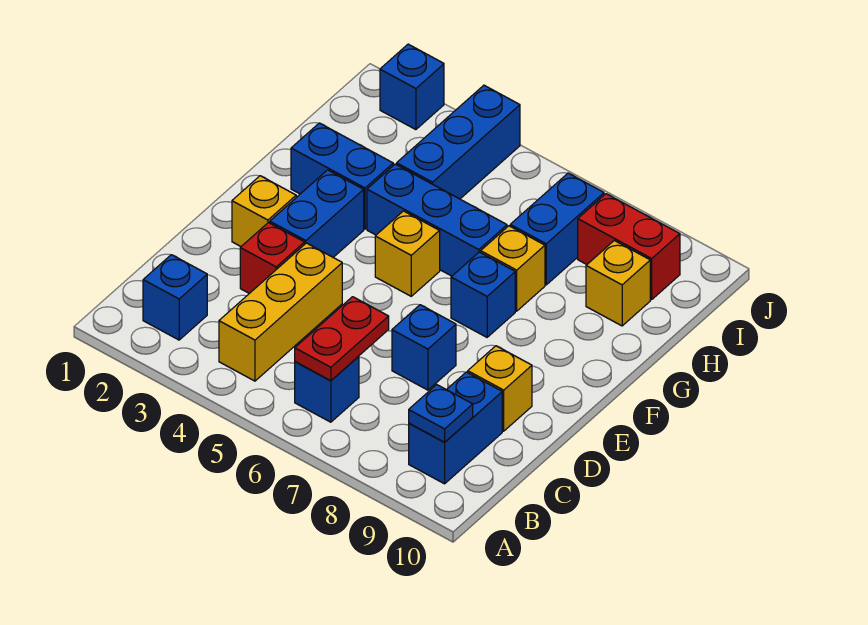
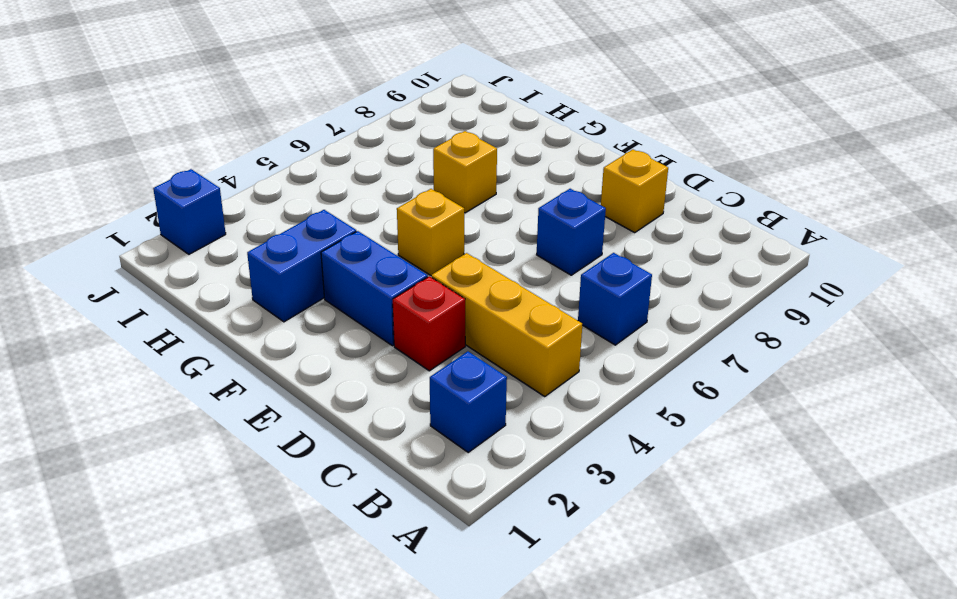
none -> blue brick B9:C9 level 1
none -> yellow brick E2 level 1
none -> blue brick F7 level 1

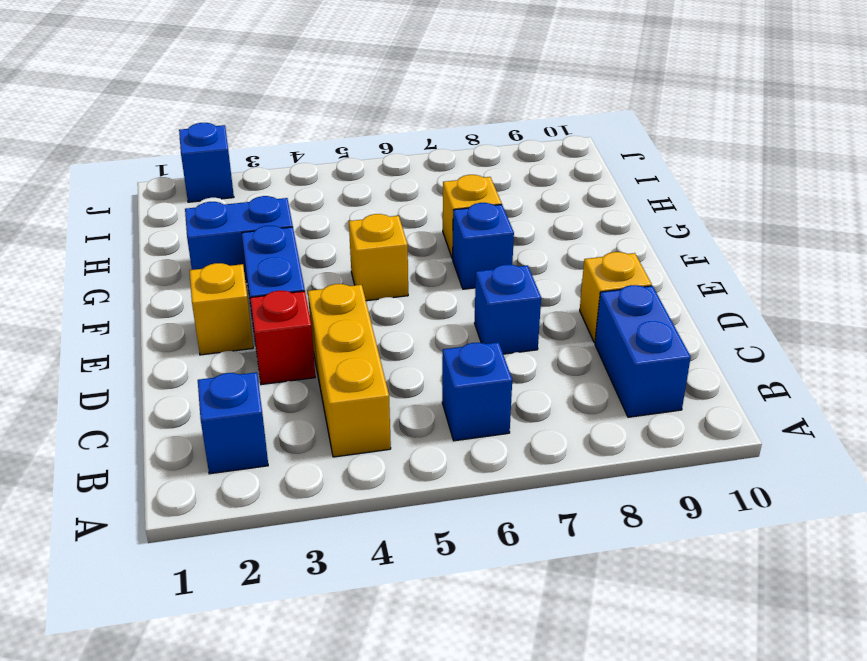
none -> blue brick G4:G6 level 1
none -> blue brick H4:J4 level 1
none -> blue brick H7:I7 level 1

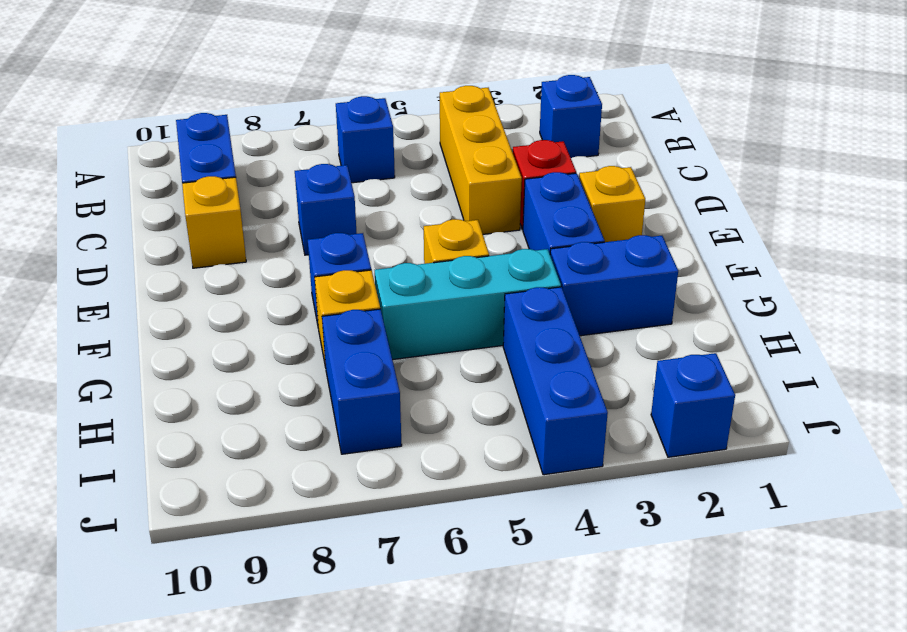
cyan brick G4:G6 level 1 -> blue brick G4:G6 level 1
none -> yellow brick H9 level 1
none -> red brick I8:I9 level 1
none -> red plate B6:C6 level 2

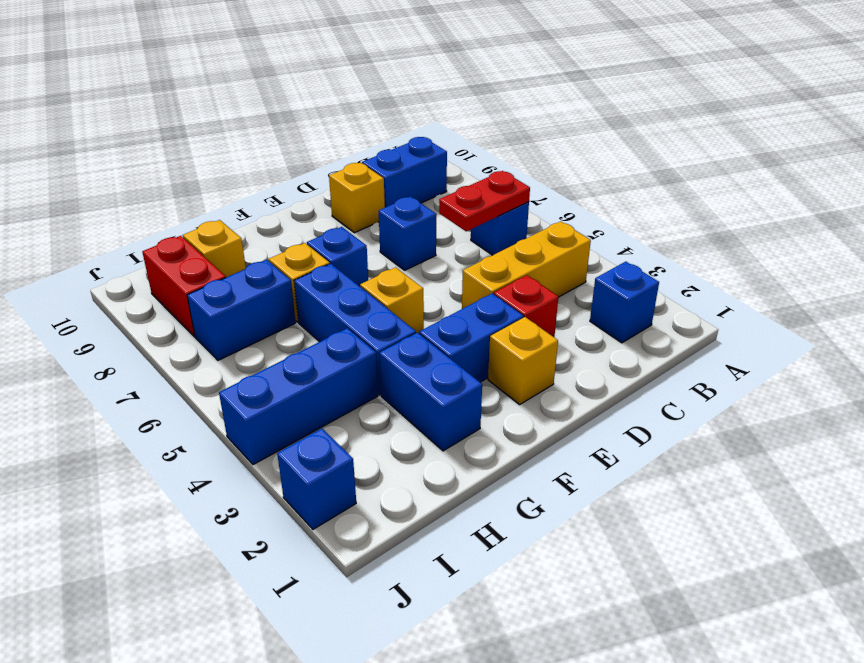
none -> blue plate B9 level 2

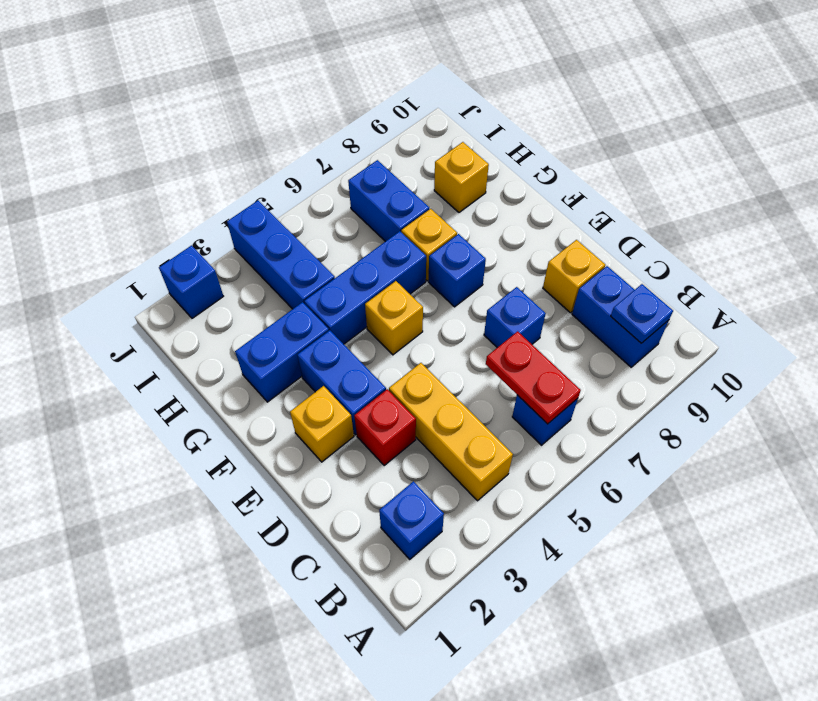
none -> red brick I8:I9 level 1

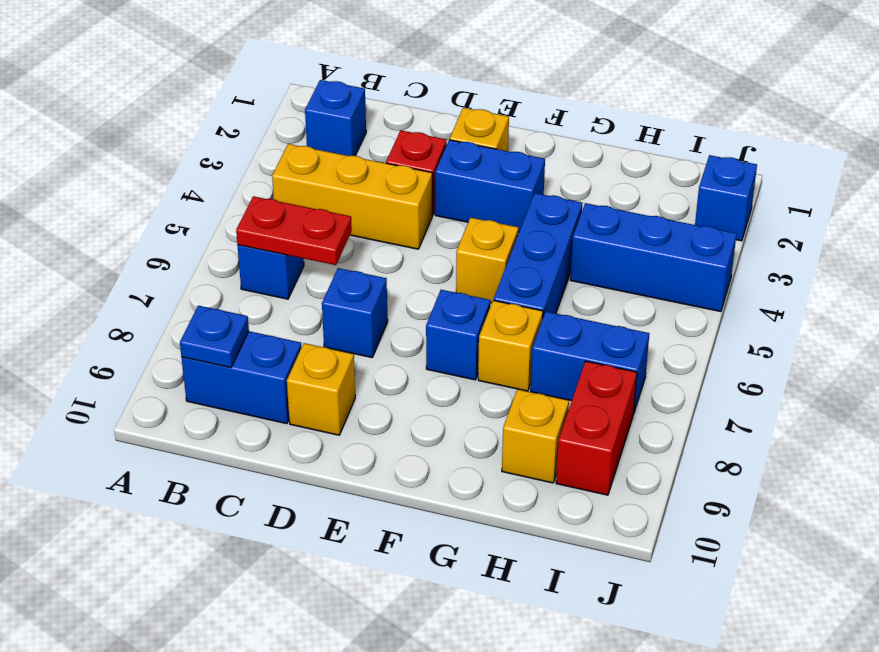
none -> blue brick G2:G3 level 1

